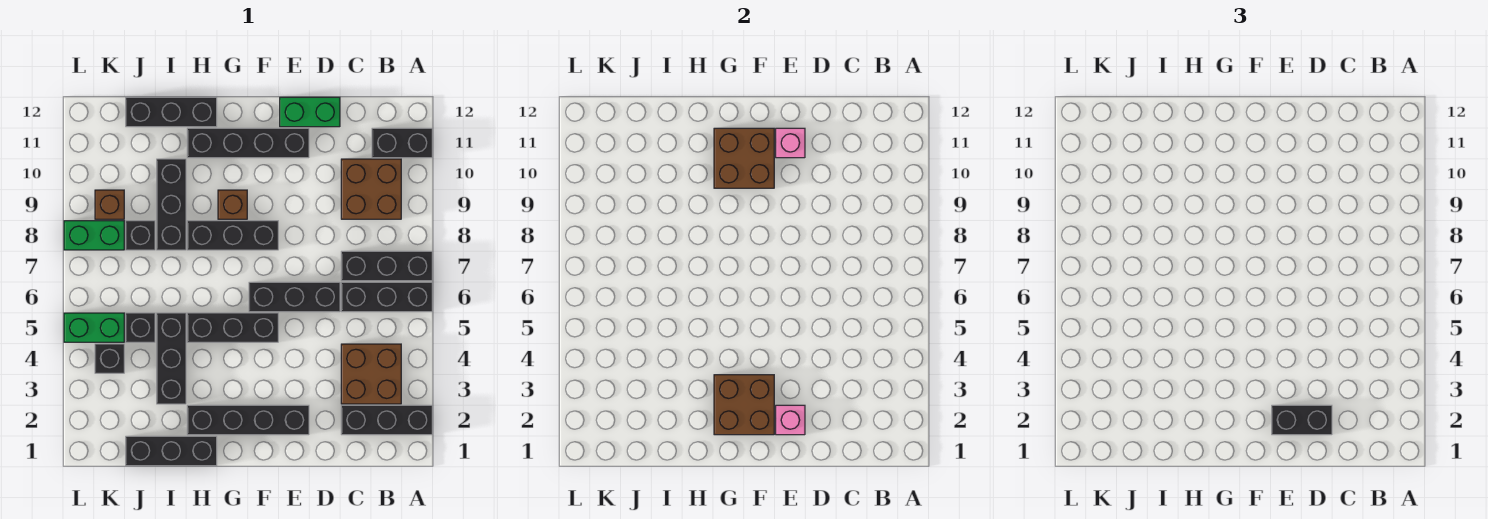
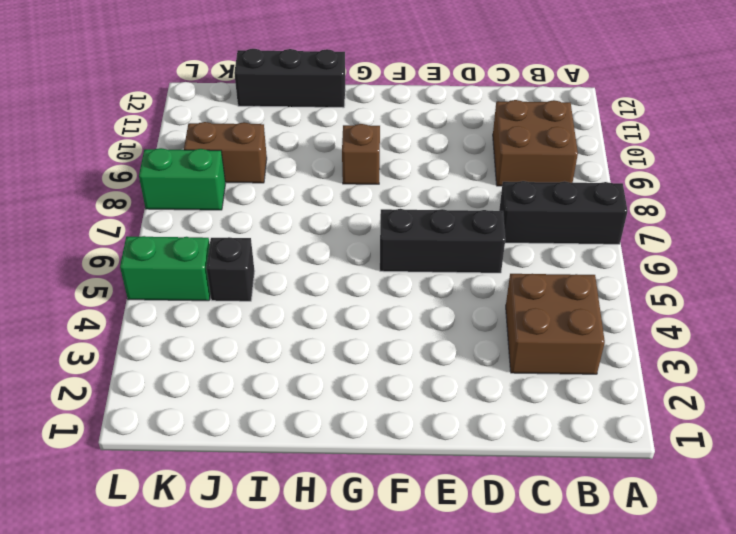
brown brick J9:K9 level 1 -> brown brick K9 level 1
none -> black brick A2:C2 level 1
none -> black brick A6:C6 level 1
none -> black brick A11:B11 level 1

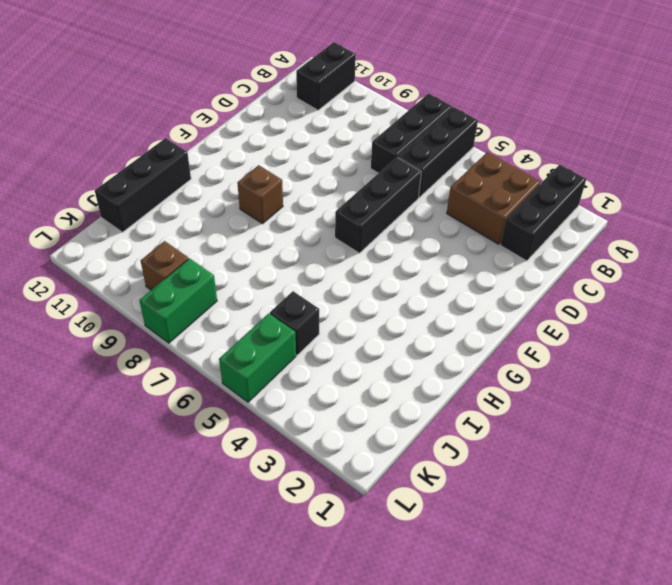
none -> brown brick B9:C10 level 1
none -> green brick D12:E12 level 1
none -> black brick E2:H2 level 1

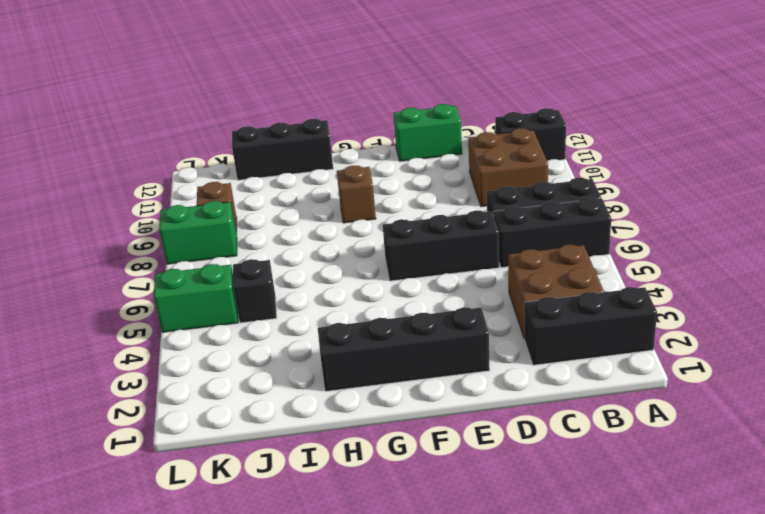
none -> black brick E11:H11 level 1
none -> black brick F5:H5 level 1
none -> black brick F8:H8 level 1

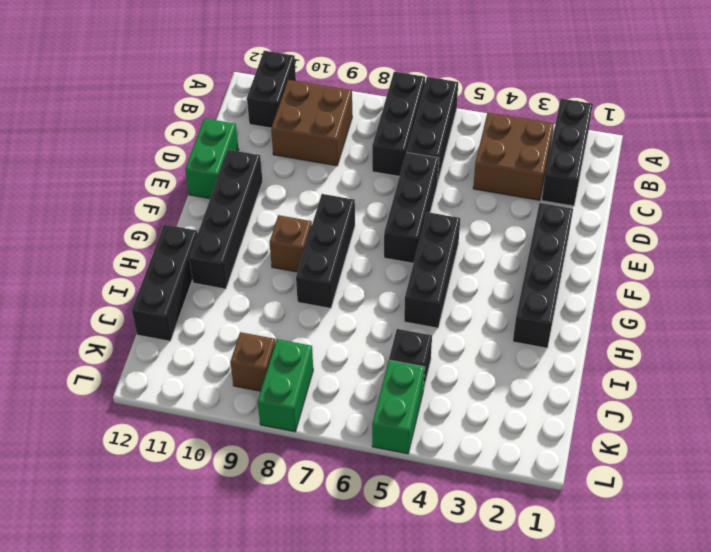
none -> black brick H1:J1 level 1
none -> black brick I3:I5 level 1
none -> black brick I8:I10 level 1

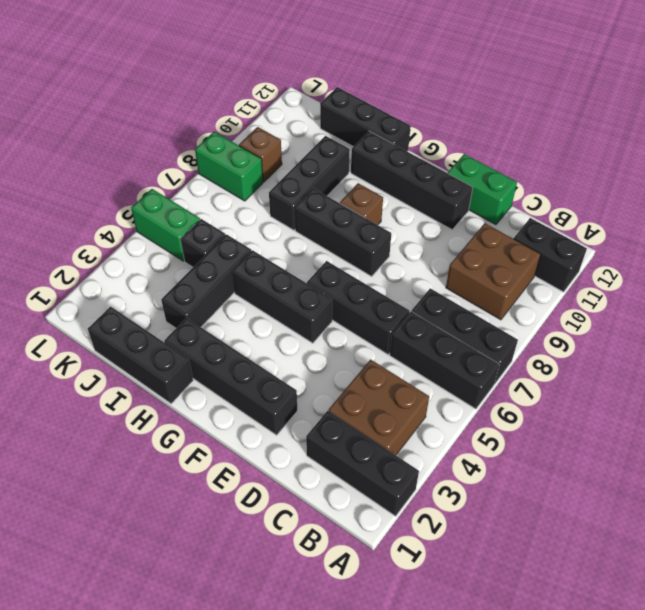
none -> black brick J8 level 1
none -> black brick K4 level 1
none -> pink brick E2 level 2

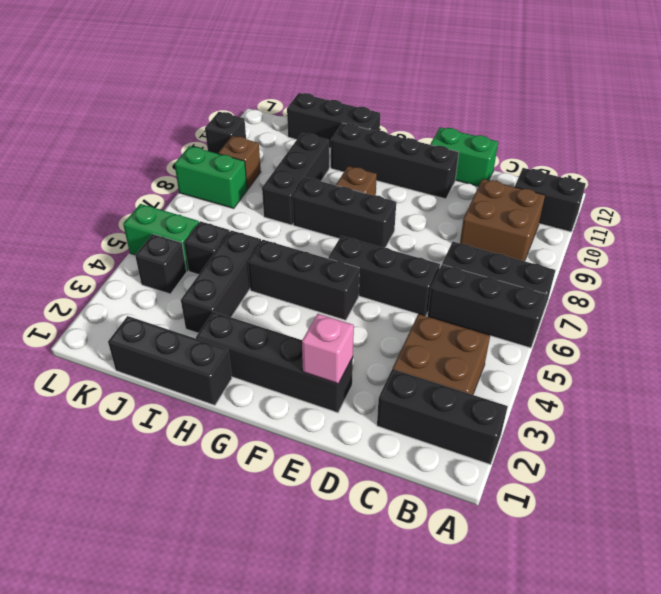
black brick L10 level 1 -> black brick J8 level 1
none -> pink brick E11 level 2
none -> brown brick F2:G3 level 2
none -> brown brick F10:G11 level 2

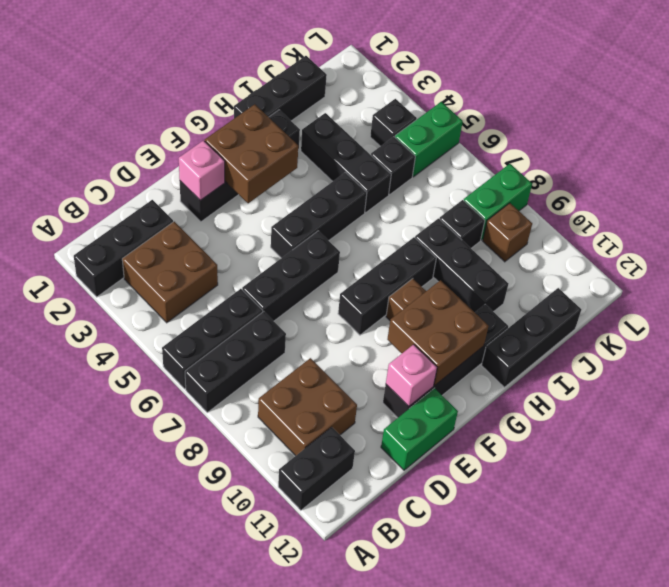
none -> black brick D2:E2 level 3

